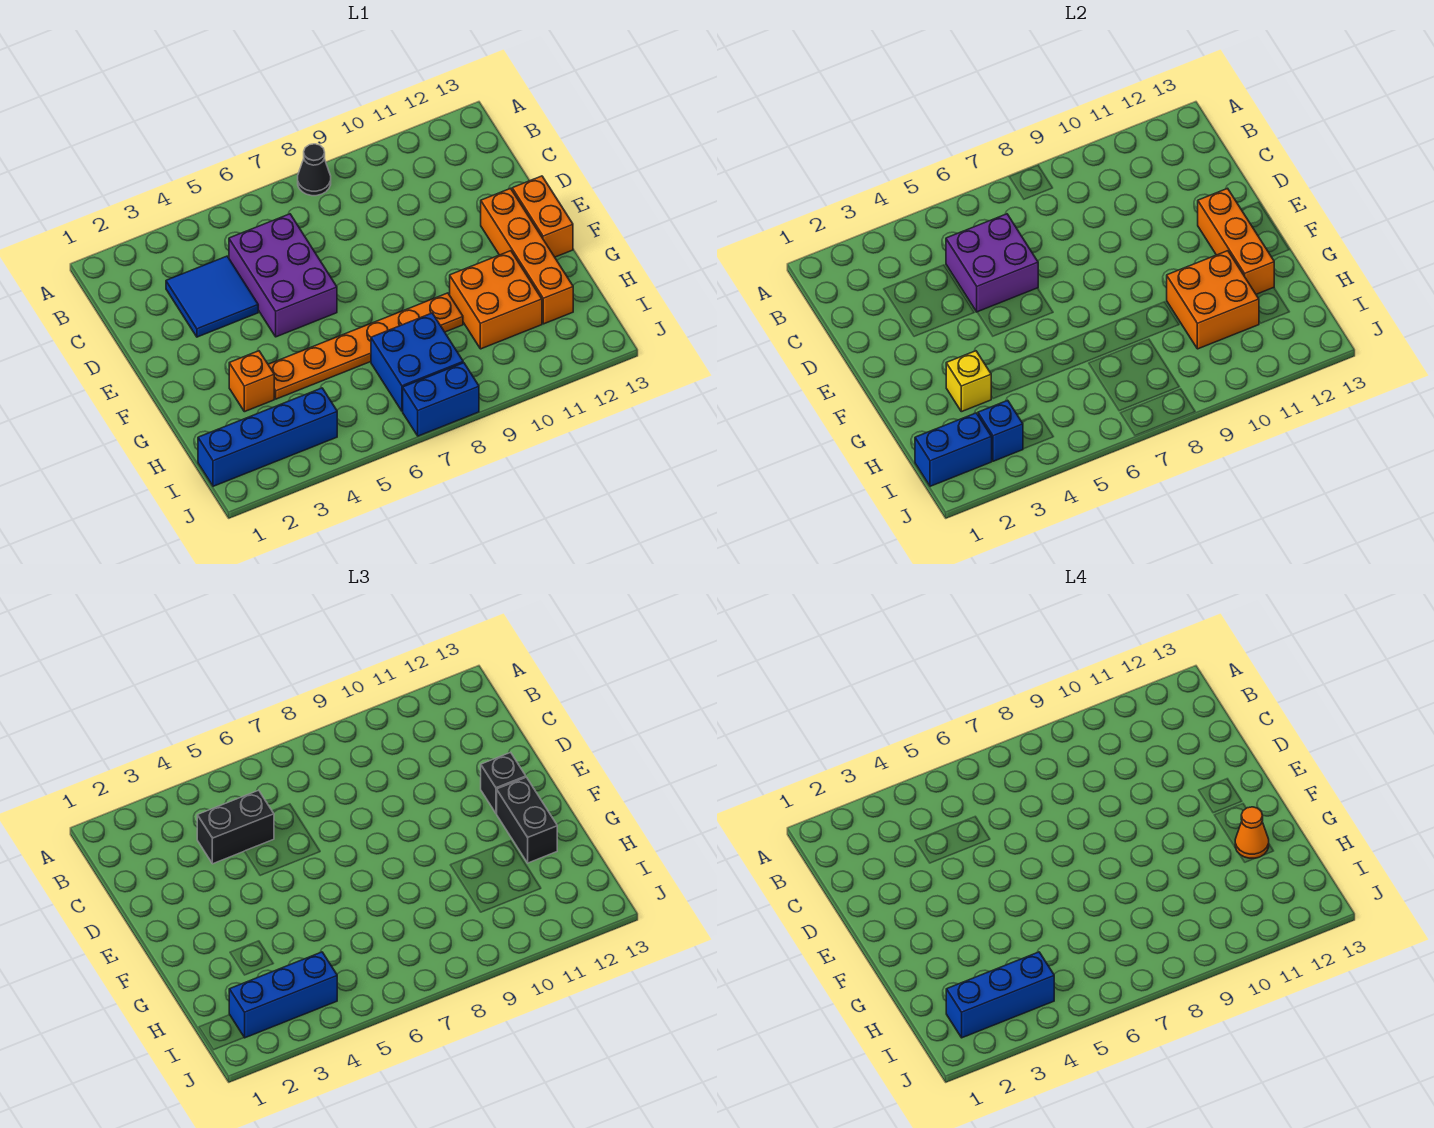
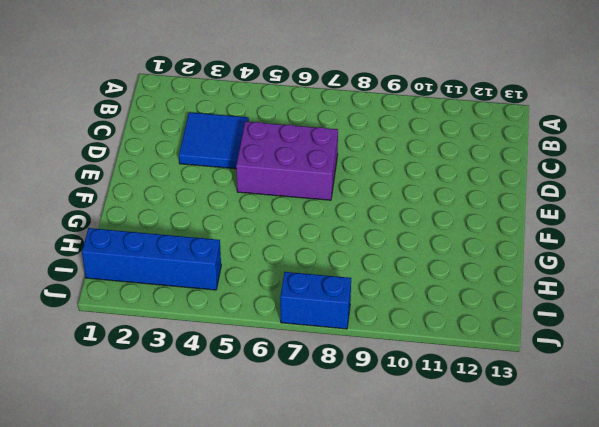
purple brick D5:E7 level 1 -> purple brick C5:E6 level 1
none -> black cone A8 level 1
none -> orange brick E12:H12 level 1
none -> orange brick E13:F13 level 1

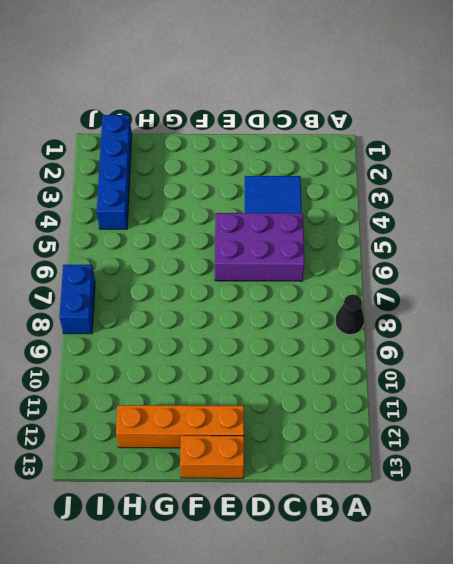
none -> orange brick G3 level 1
none -> orange plate G4:G9 level 1
none -> orange brick G10:H11 level 1

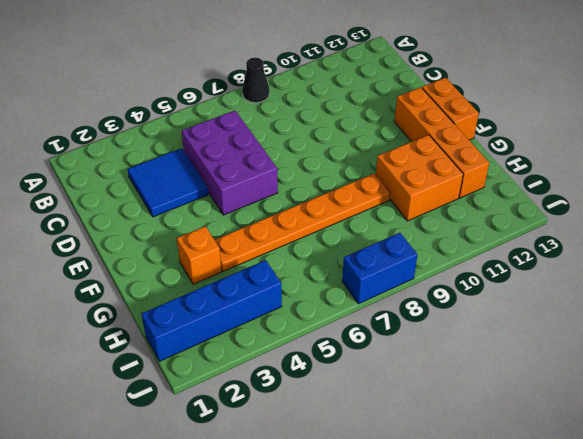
none -> blue brick H7:I8 level 1
none -> purple brick C5:D6 level 2
none -> orange brick E12:G12 level 2

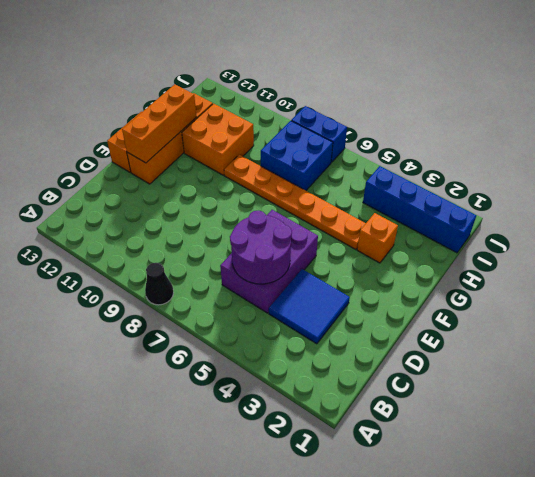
purple round brick C5:D6 level 2 -> purple brick C5:D6 level 2
none -> yellow brick G3 level 2
none -> orange brick G10:H11 level 2
none -> blue brick I1:I2 level 2

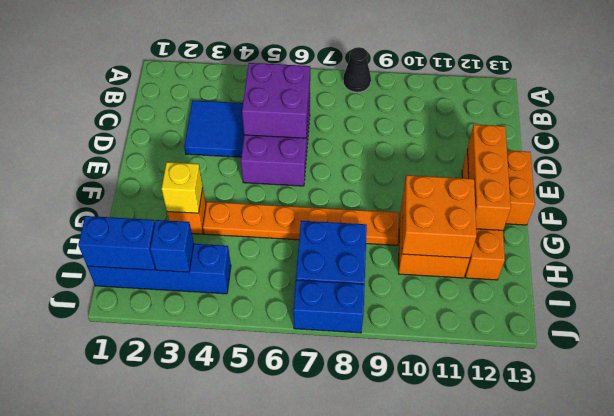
none -> black brick C4:C5 level 3
none -> black brick E12 level 3
none -> black brick F12:G12 level 3

